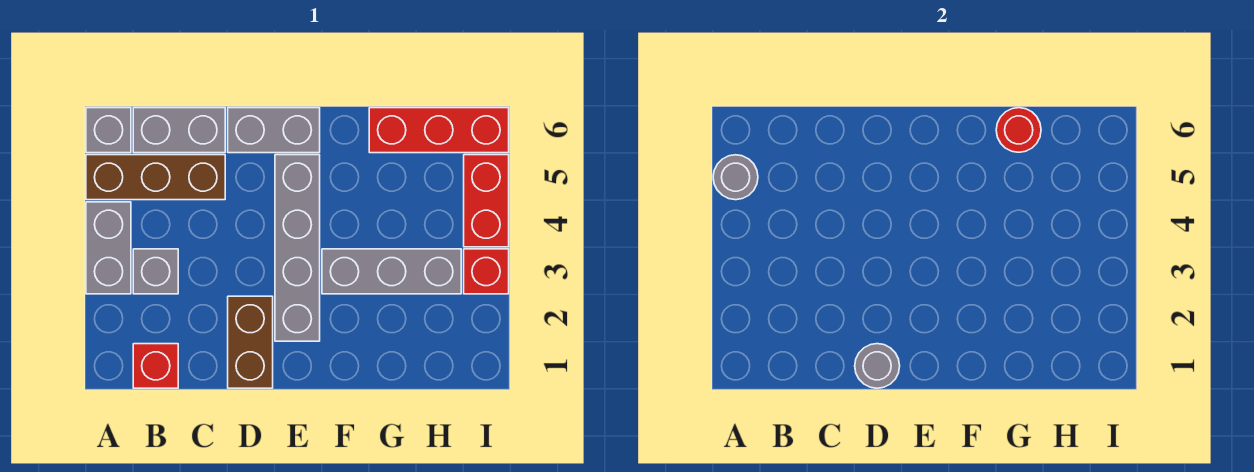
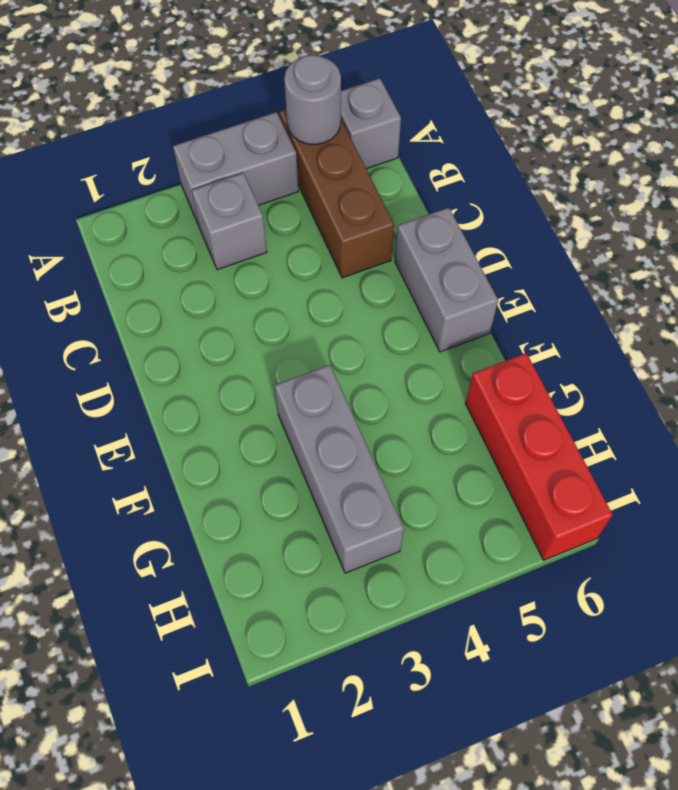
none -> red brick B1 level 1
none -> grey brick B6:C6 level 1
none -> brown brick D1:D2 level 1

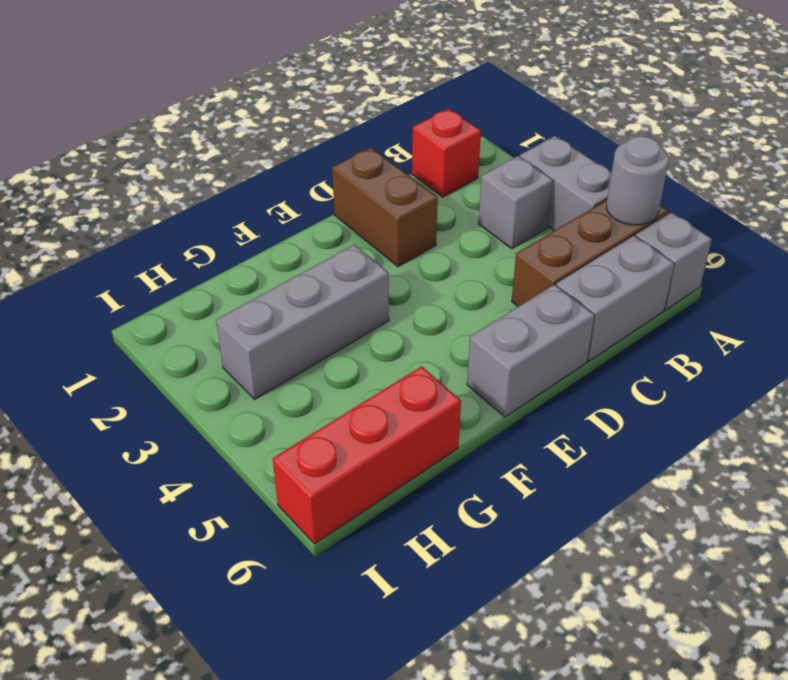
none -> grey brick E2:E5 level 1
none -> red brick I3 level 1
none -> red brick I4:I5 level 1

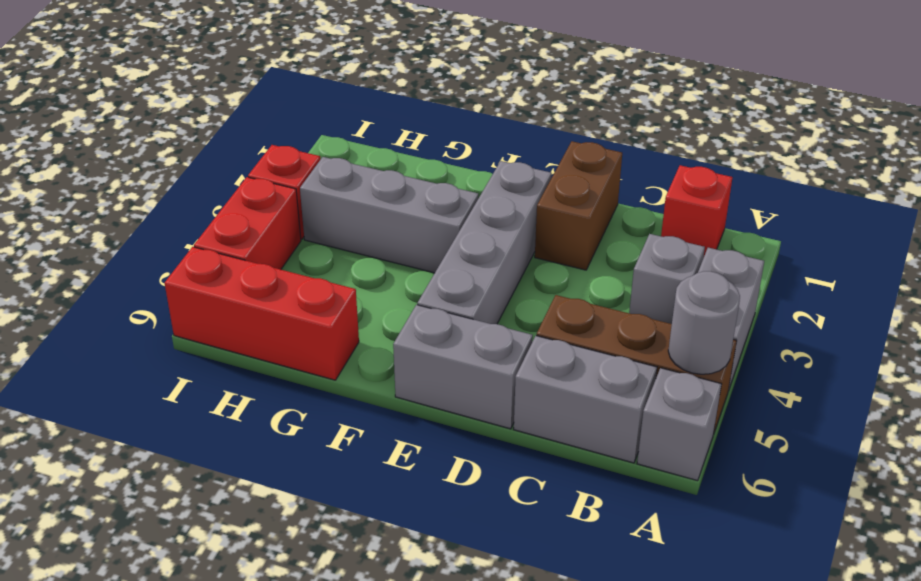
none -> grey round brick D1 level 2
none -> red round brick G6 level 2

